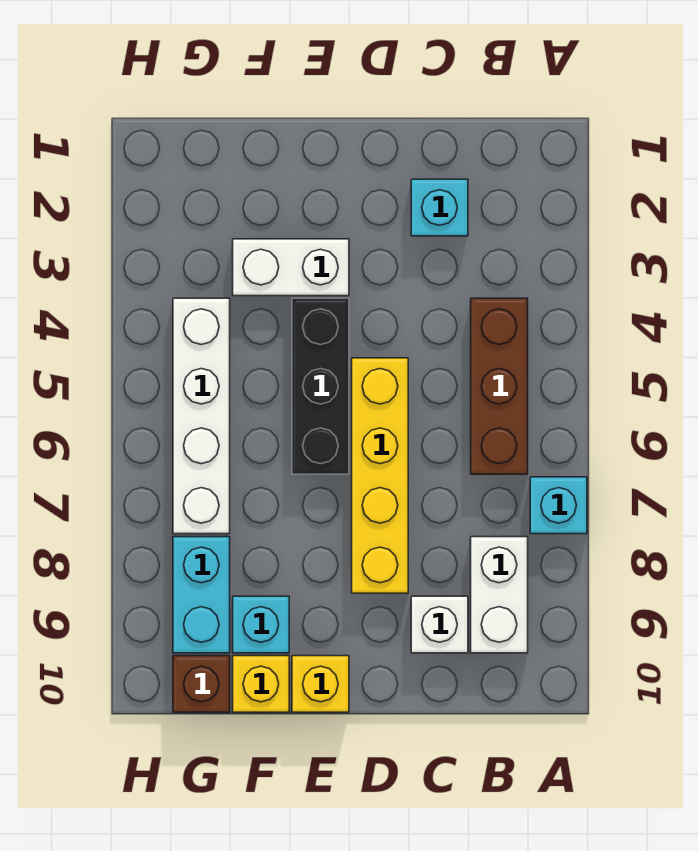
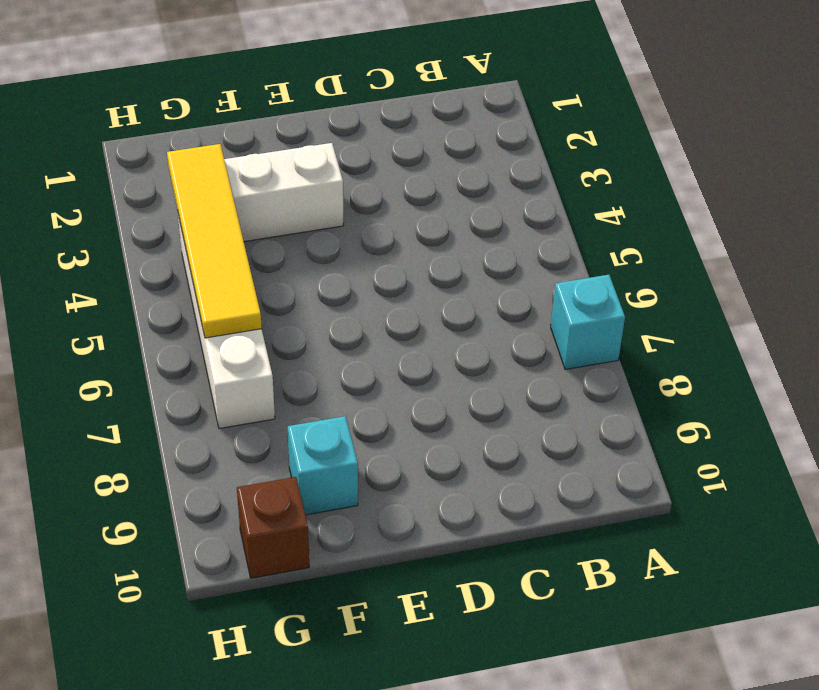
yellow tile G3:G6 level 2 -> none
none -> brown brick B4:B6 level 1
none -> white brick B8:B9 level 1
none -> cyan brick C2 level 1

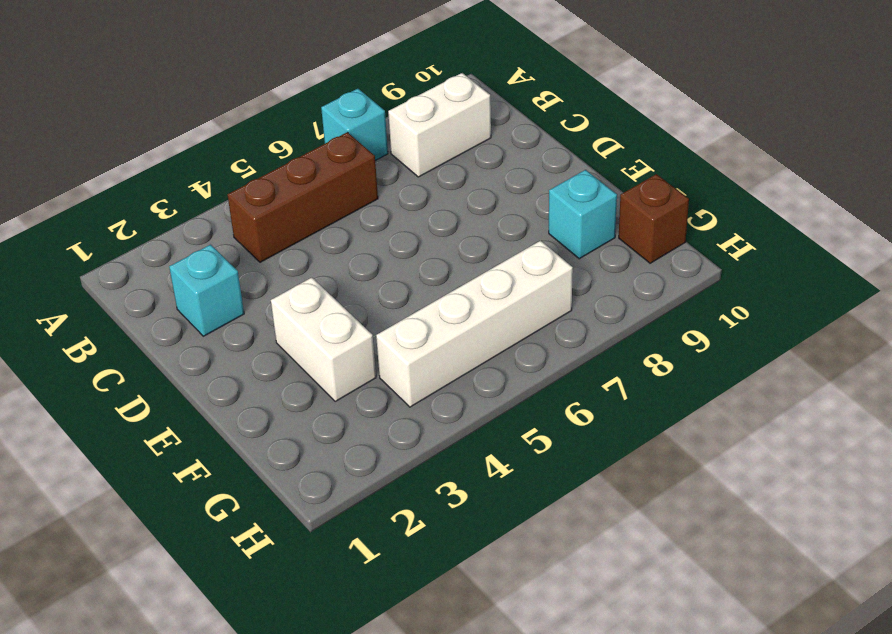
none -> white brick C9 level 1
none -> yellow brick D5:D8 level 1
none -> black brick E4:E6 level 1

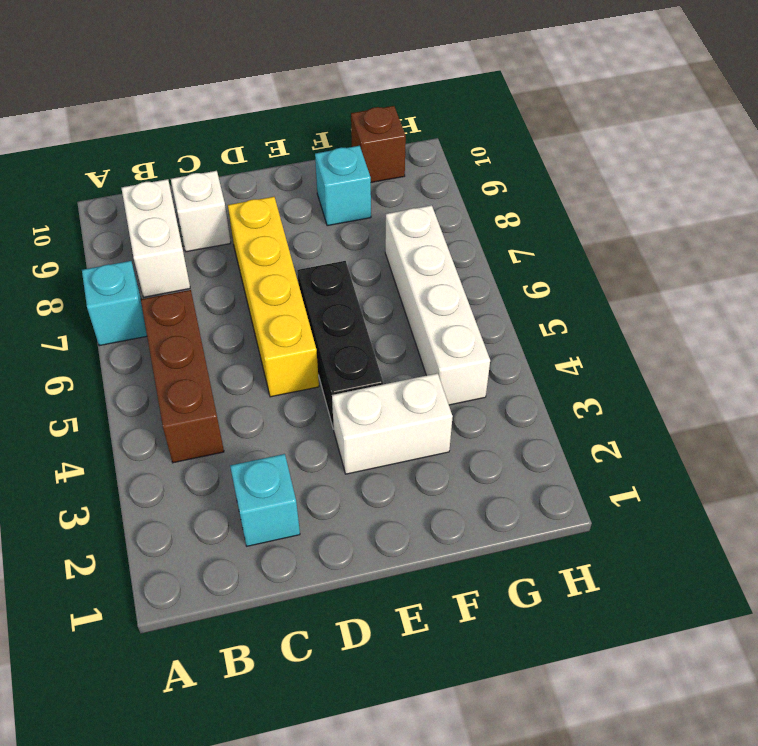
none -> yellow brick E10 level 1
none -> yellow brick F10 level 1
none -> cyan brick G8:G9 level 1

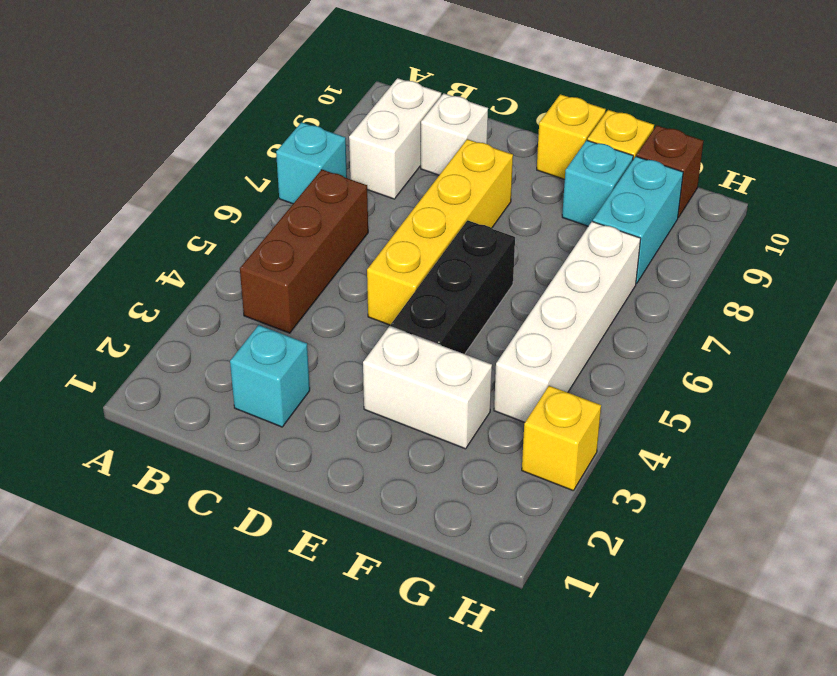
yellow brick H3 level 1 -> none

